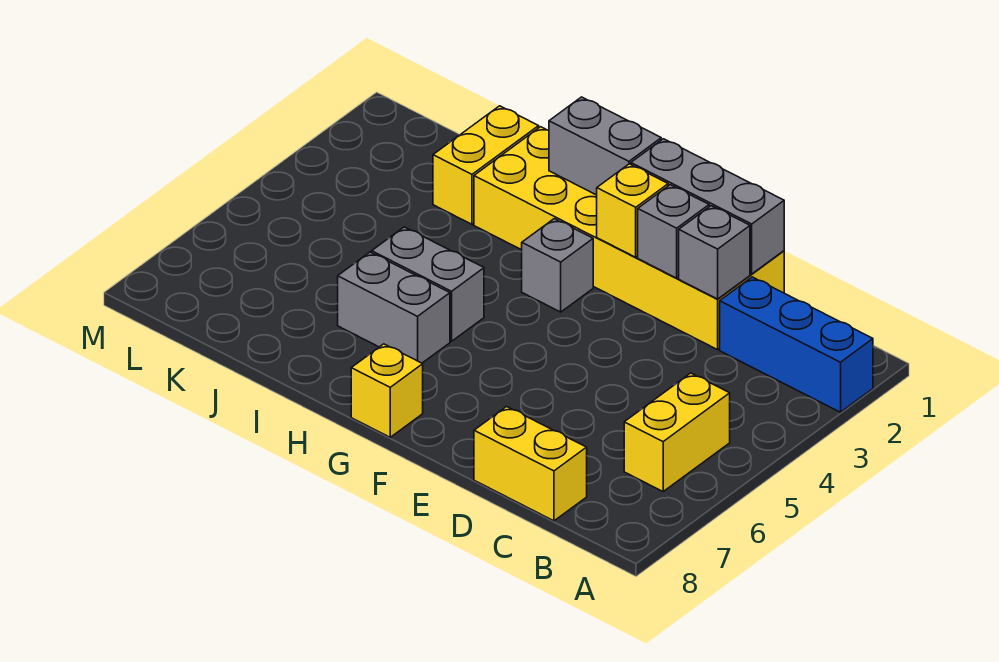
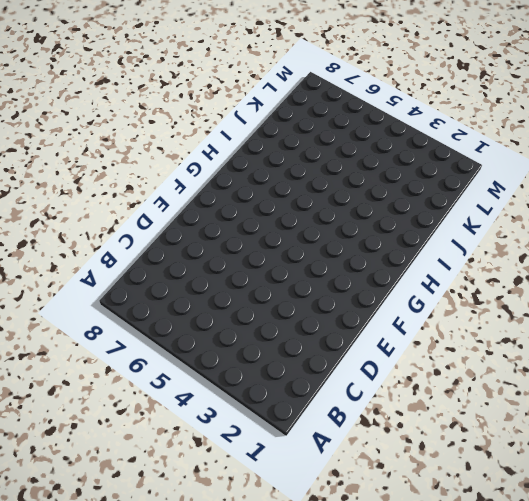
none -> blue brick A2:C2 level 1
none -> yellow brick B5:B6 level 1
none -> yellow brick C8:D8 level 1

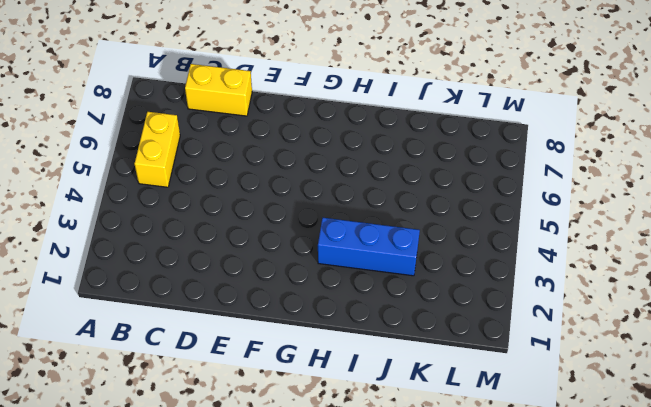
blue brick H3:J3 level 1 -> blue brick A2:C2 level 1
none -> yellow brick D1:I2 level 1
none -> grey brick G3 level 1
none -> yellow brick G8 level 1

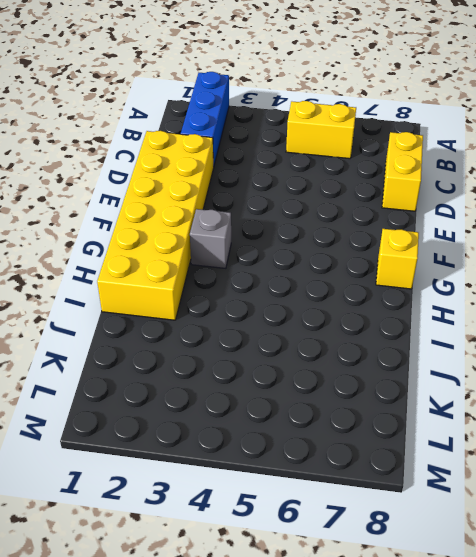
none -> grey brick H5:I5 level 1
none -> grey brick H6:I6 level 1
none -> yellow brick J1:J2 level 1

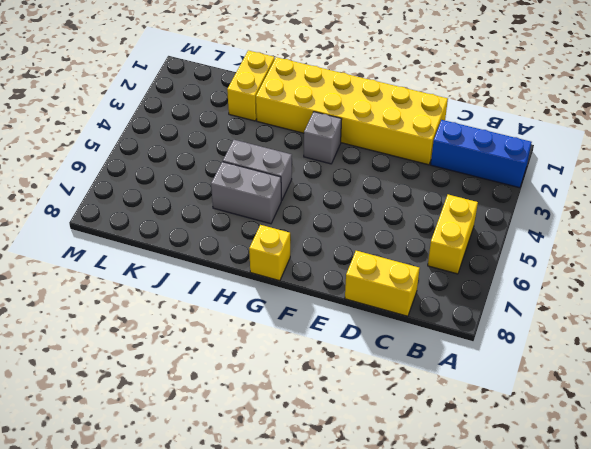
none -> grey brick D1:F1 level 2
none -> grey brick D2 level 2
none -> grey brick E2 level 2

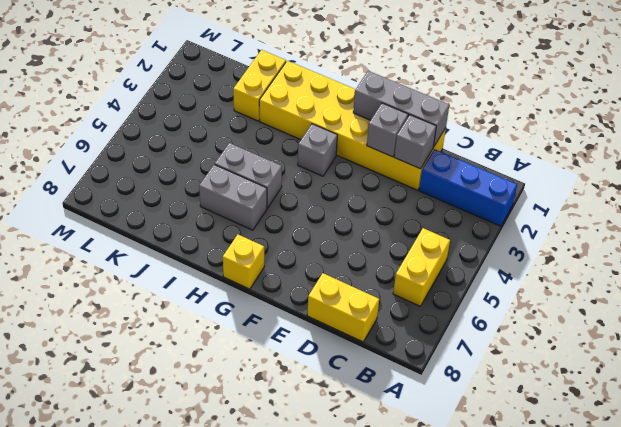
none -> yellow brick F2 level 2
none -> grey brick G1:H1 level 2

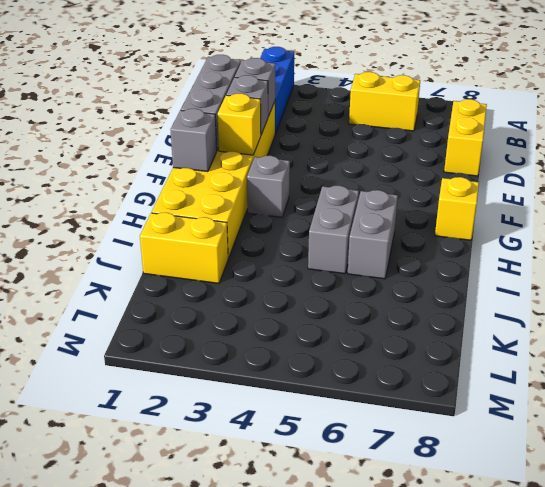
grey brick G1 level 2 -> grey brick G1:H1 level 2

